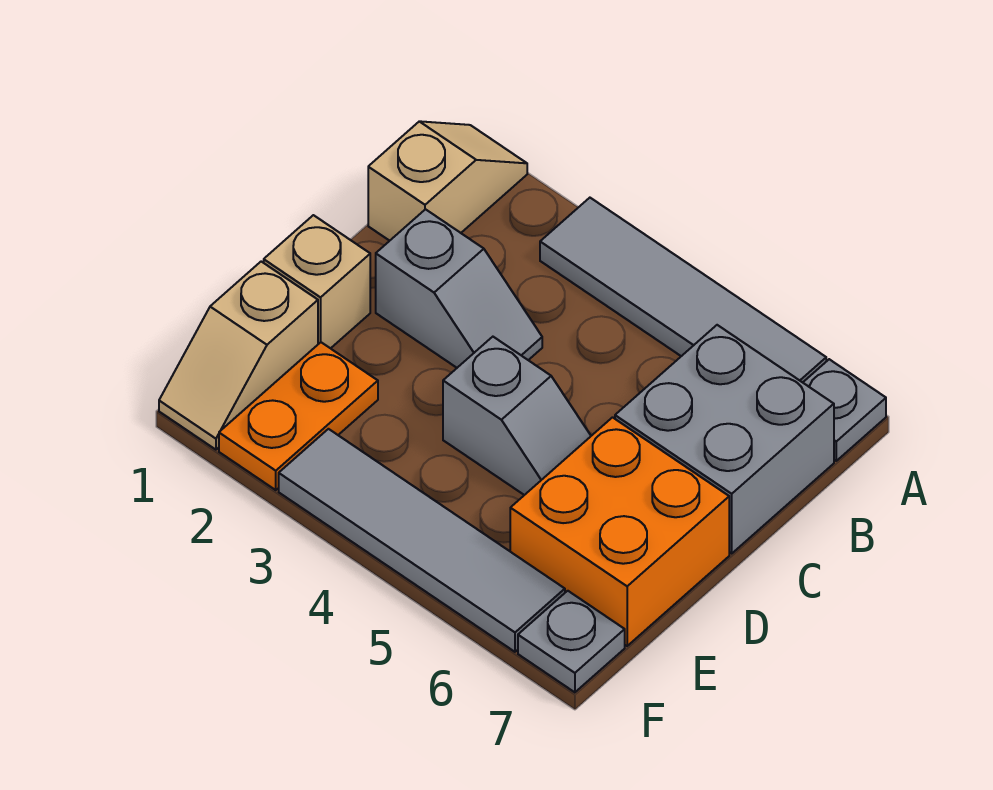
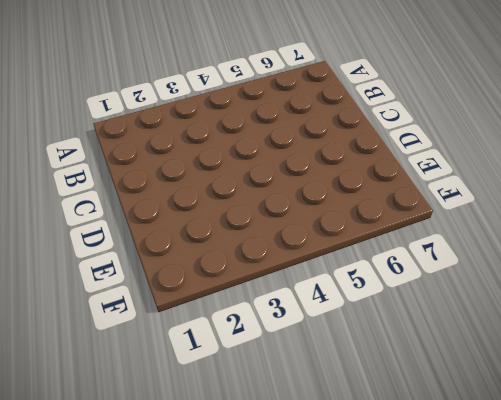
none -> tan slope A1:B1 level 1 top B
none -> grey tile A3:A6 level 1
none -> grey plate A7 level 1

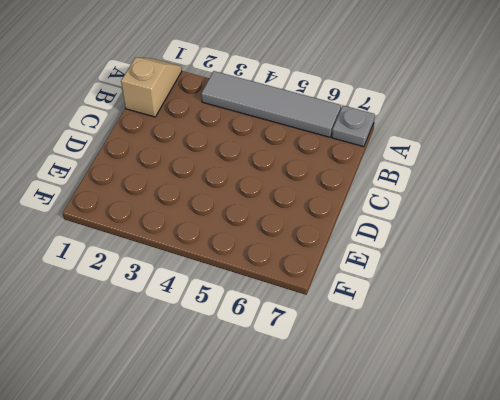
none -> grey brick B6:C7 level 1
none -> grey slope C2:C3 level 1 top 2
none -> tan brick D1 level 1

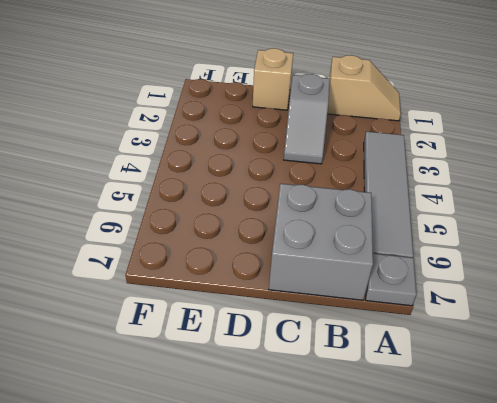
none -> grey slope D4:D5 level 1 top 4
none -> orange brick D6:E7 level 1
none -> tan slope E1:F1 level 1 top E

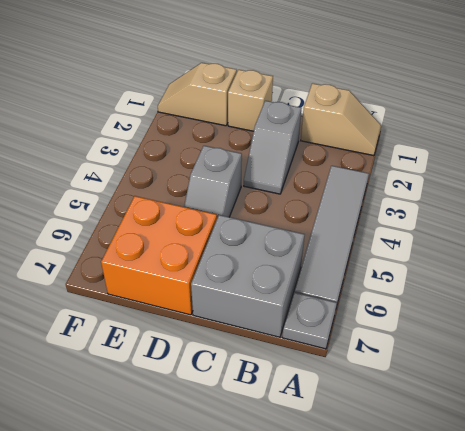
none -> orange plate E2:F2 level 1
none -> grey tile F3:F6 level 1
none -> grey plate F7 level 1

